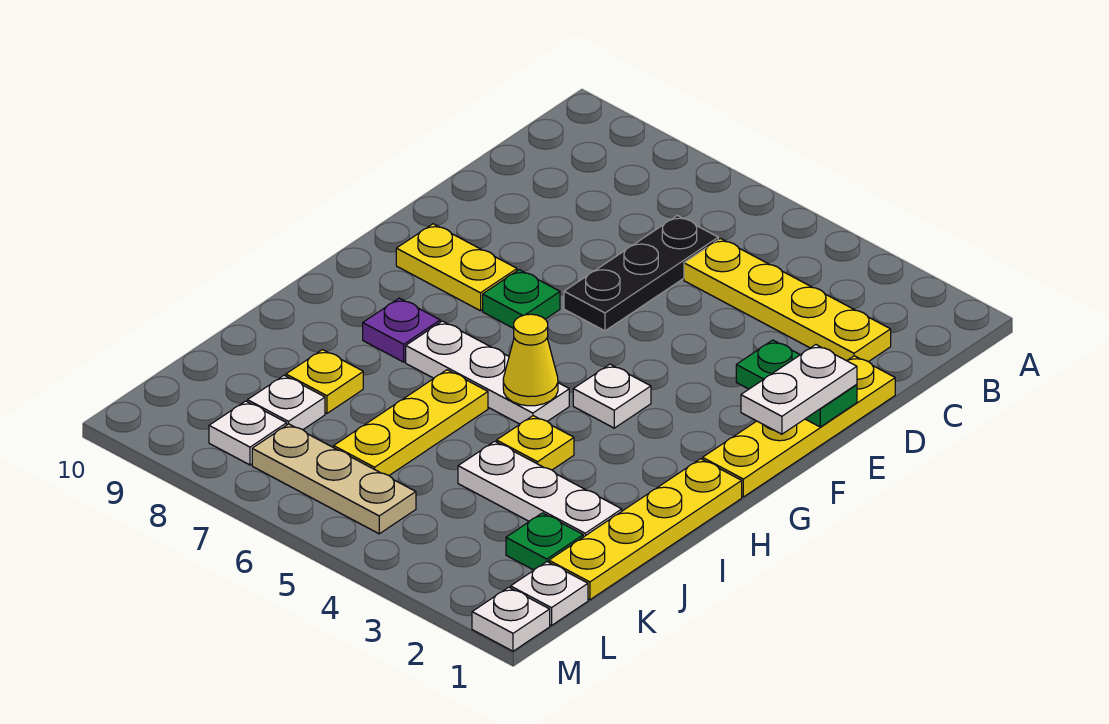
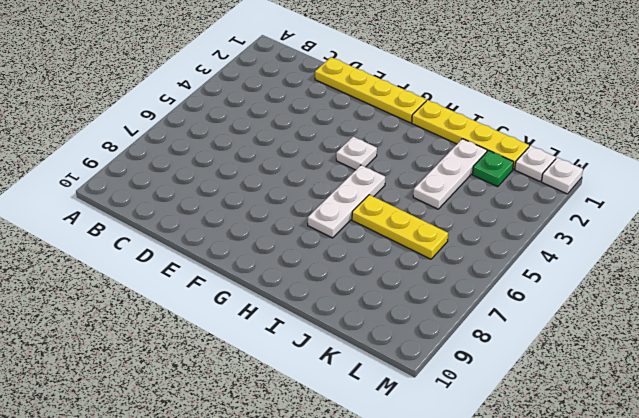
none -> yellow plate C2:C5 level 1
none -> black plate C6:E6 level 1
none -> green plate F7 level 1

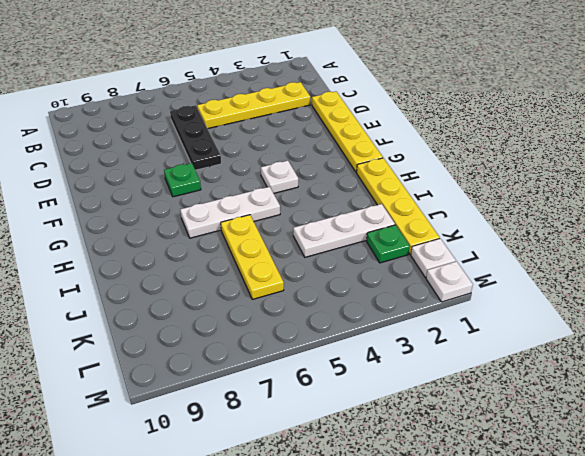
none -> yellow plate F8:F9 level 1
none -> purple plate H8 level 1
none -> yellow plate I4 level 1

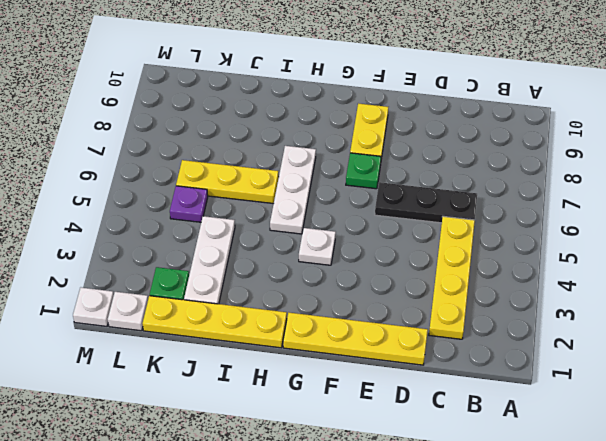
purple plate K5 level 1 -> purple plate H8 level 1
none -> yellow plate I4 level 1
none -> yellow plate J8 level 1
none -> white plate K8 level 1

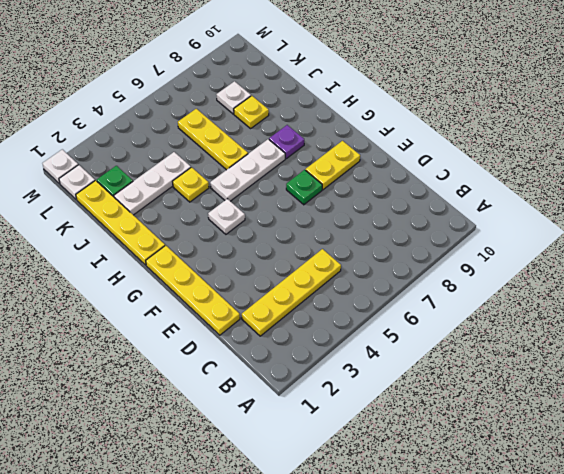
none -> black plate C6:E6 level 1
none -> tan plate L5:L7 level 1
none -> white plate L8 level 1

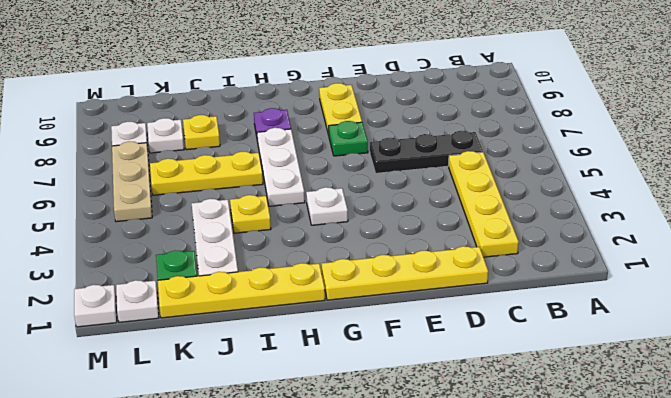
none -> green plate E1:E2 level 2
none -> yellow cone H5 level 2
none -> white plate E1:F1 level 3

